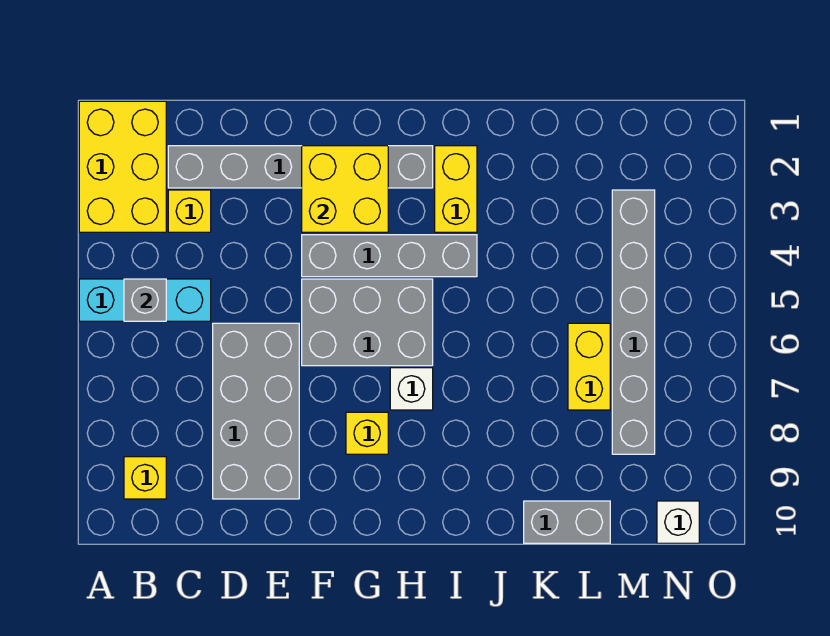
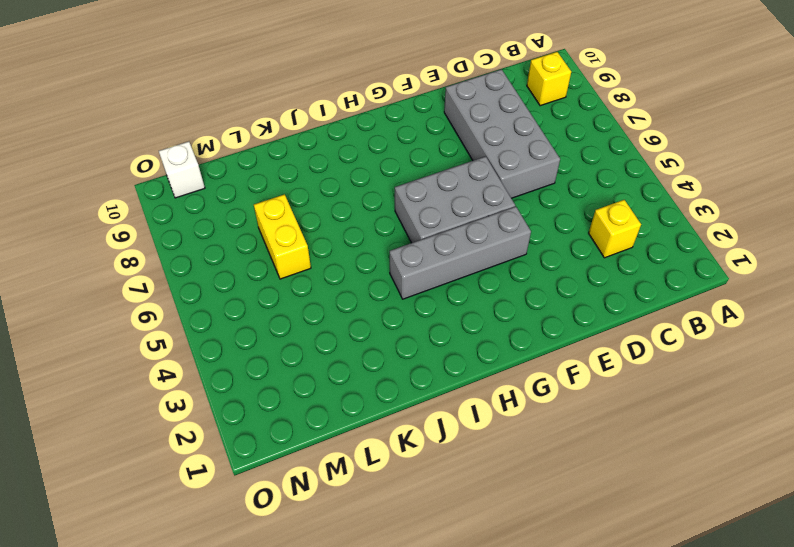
none -> yellow brick A1:B3 level 1
none -> cyan brick A5:C5 level 1
none -> grey brick C2:H2 level 1

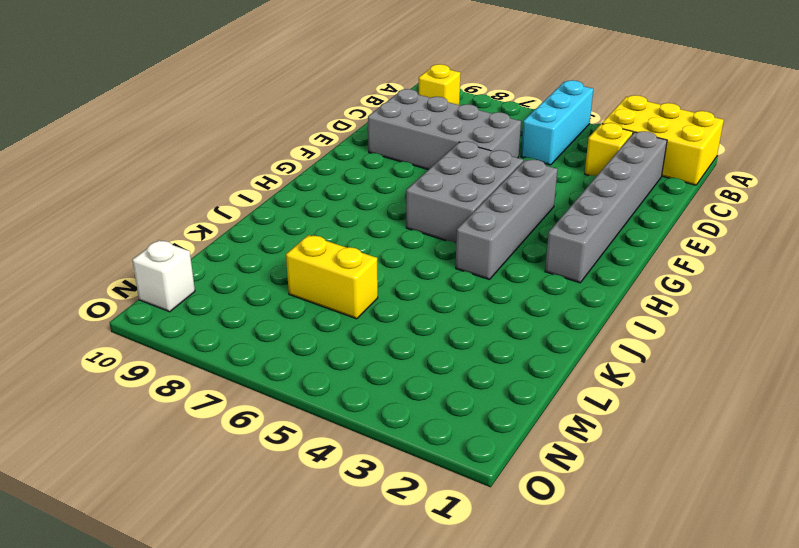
none -> yellow brick G8 level 1
none -> white brick H7 level 1
none -> yellow brick I2:I3 level 1

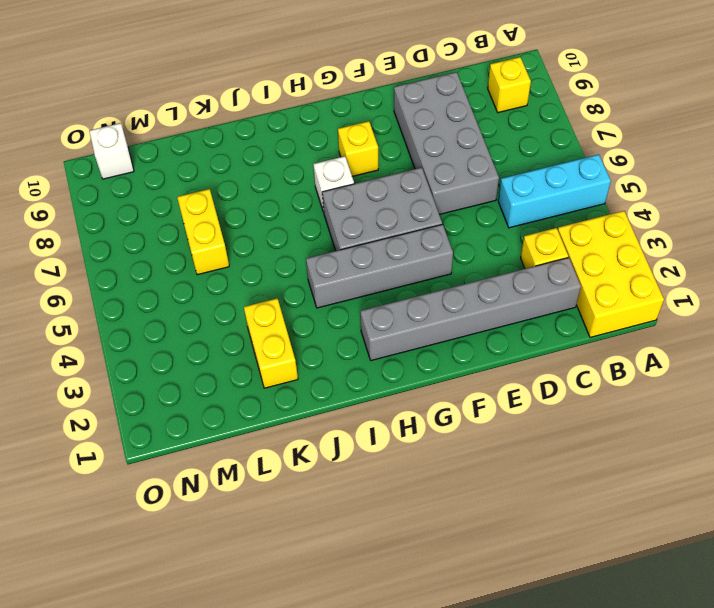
yellow brick K2:K3 level 1 -> yellow brick I2:I3 level 1
none -> grey brick K10:L10 level 1
none -> grey brick M3:M8 level 1
none -> grey brick B5 level 2

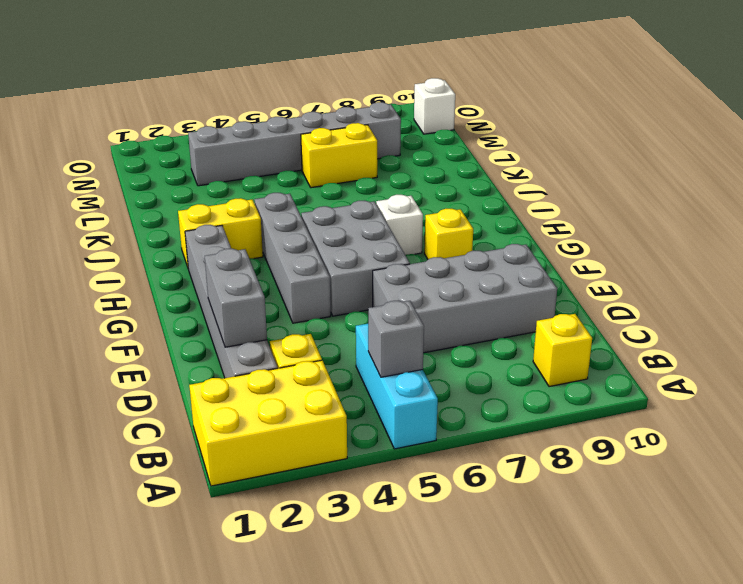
grey brick D2:E2 level 2 -> grey brick K10:L10 level 1
none -> yellow brick F2:G3 level 2

